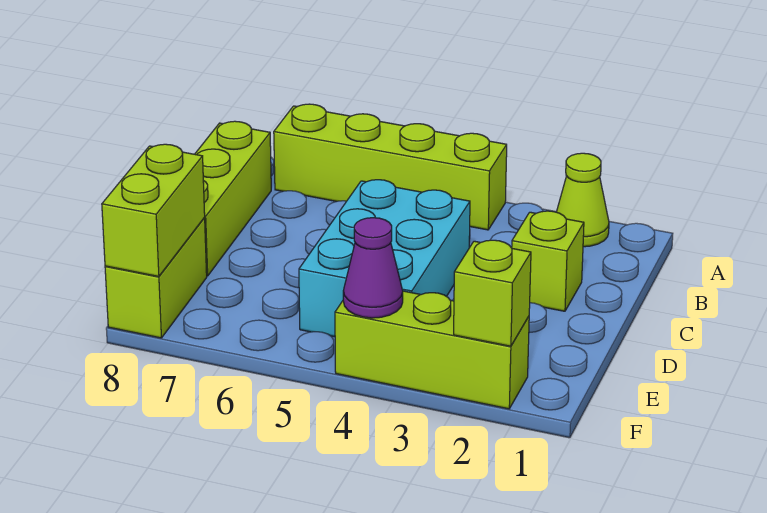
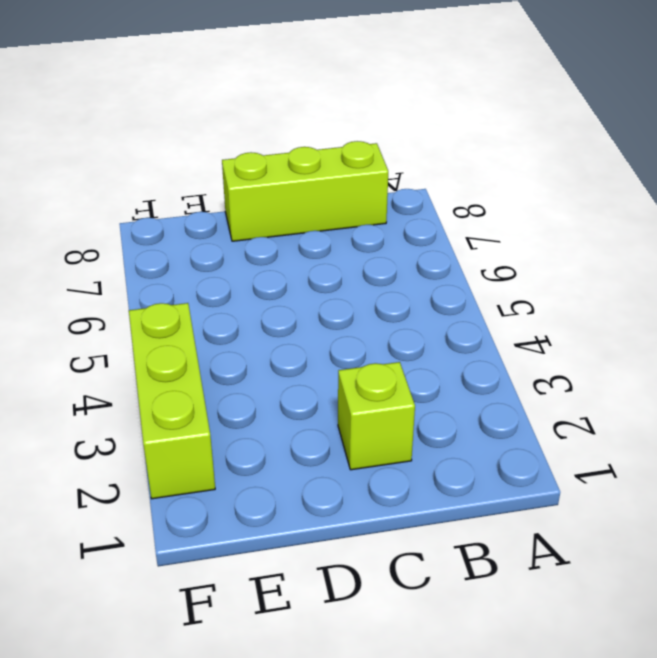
none -> lime cone A2 level 1
none -> lime brick A4:A7 level 1

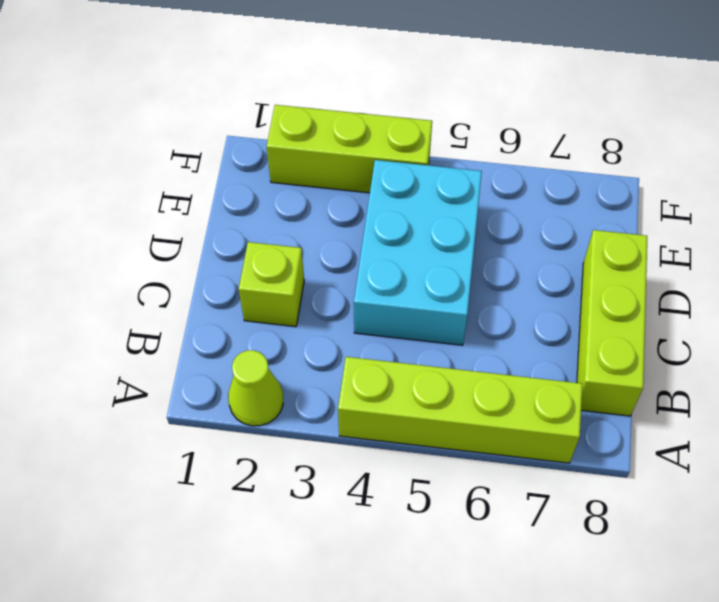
none -> lime brick E8:F8 level 1
none -> lime brick E8:F8 level 2

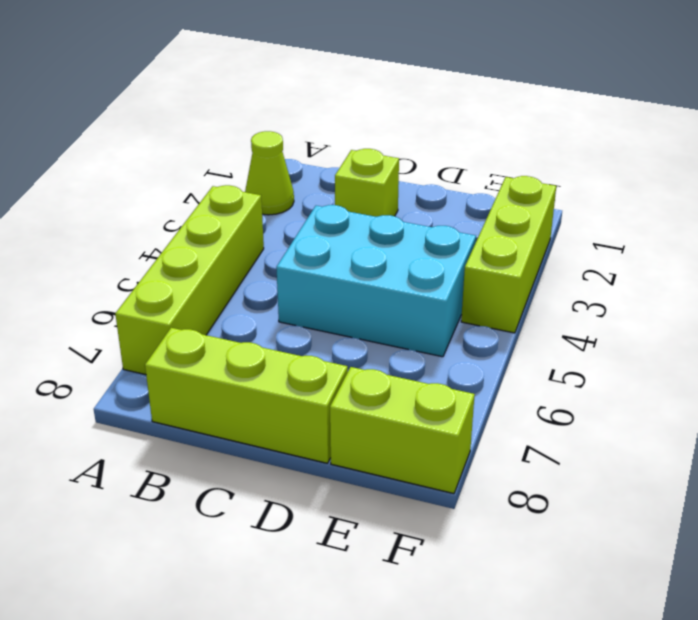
none -> lime brick E8:F8 level 2
none -> lime brick F2 level 2

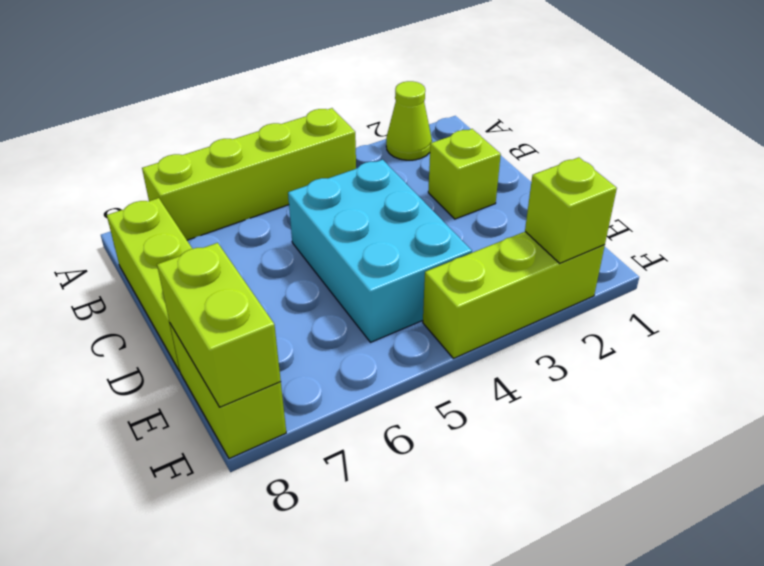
none -> purple cone F4 level 2

